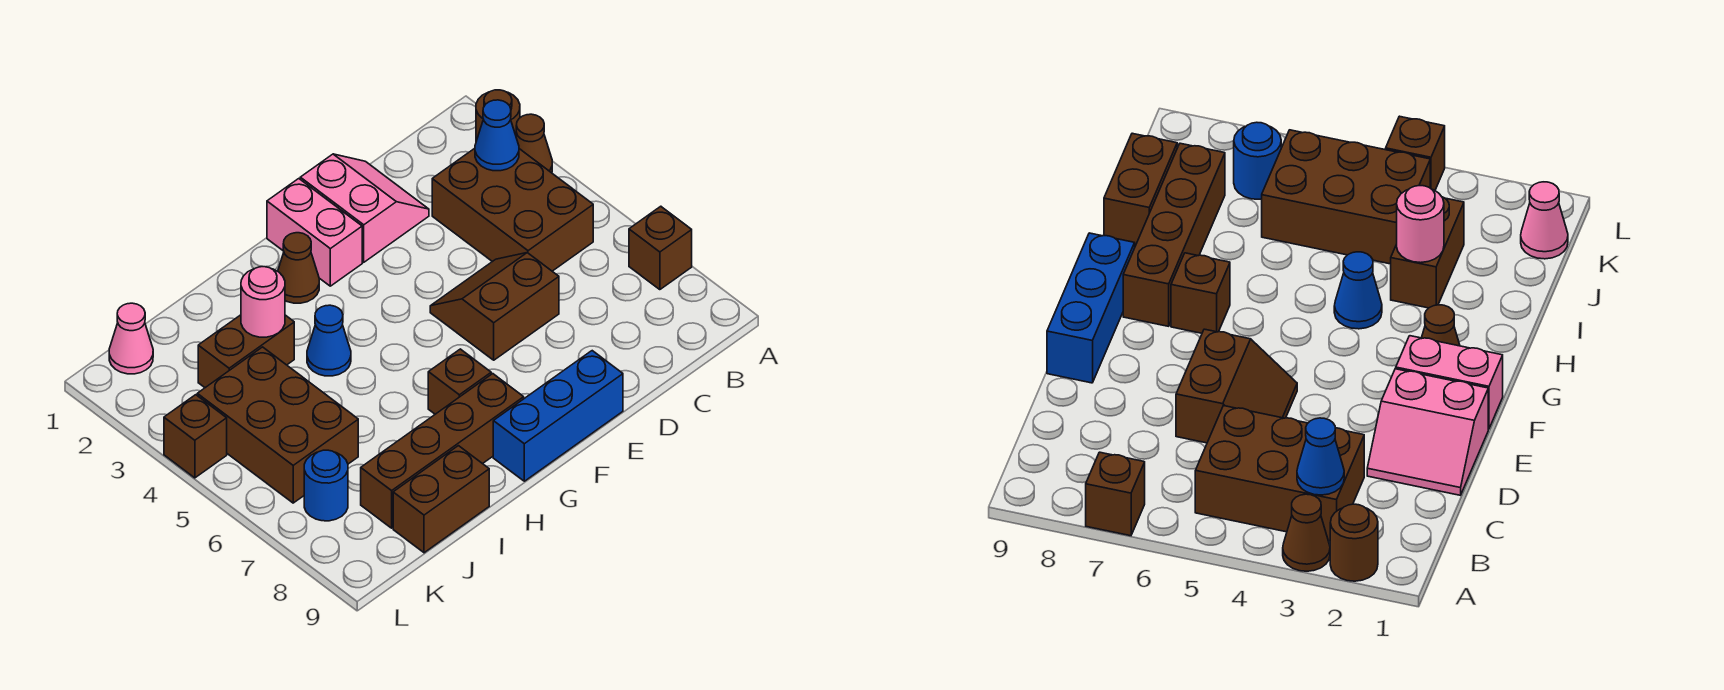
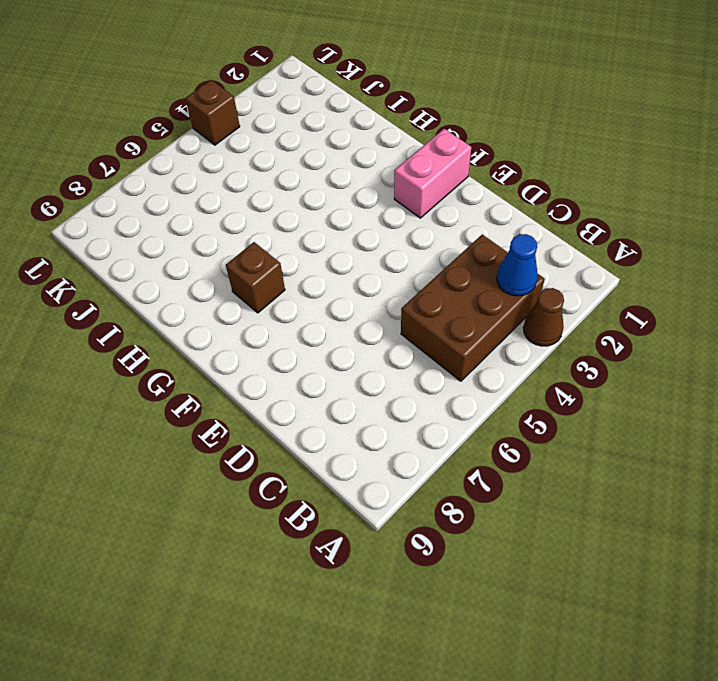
none -> brown round brick A2 level 1
none -> brown brick A7 level 1
none -> pink slope D1:E2 level 1 top E

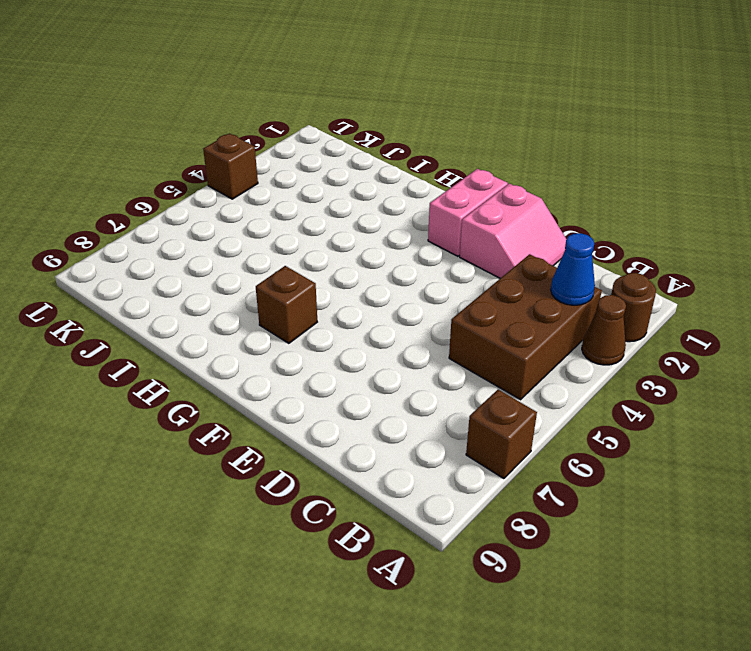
none -> brown slope D5:E6 level 1 top 6
none -> blue brick E9:G9 level 1
none -> brown cone G2 level 1

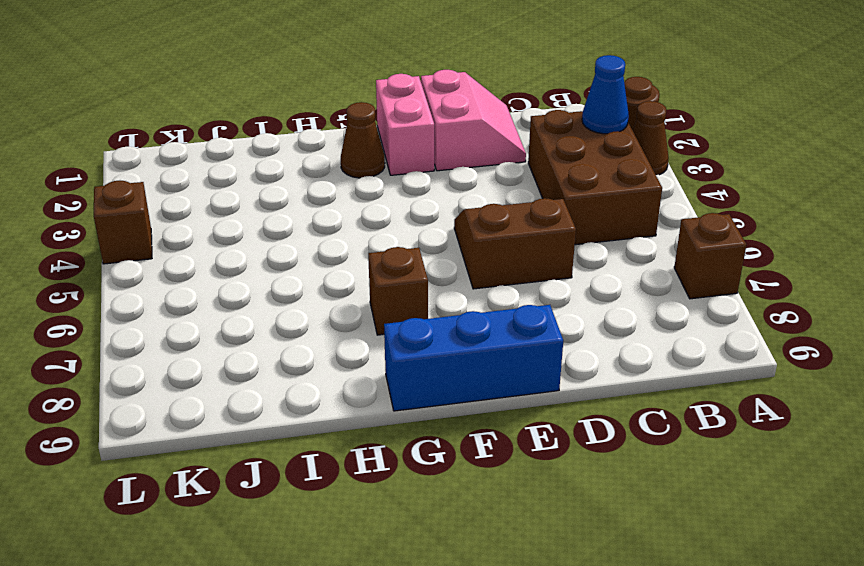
none -> brown brick G8:J8 level 1
none -> blue cone H4 level 1
none -> brown brick I3:J3 level 1

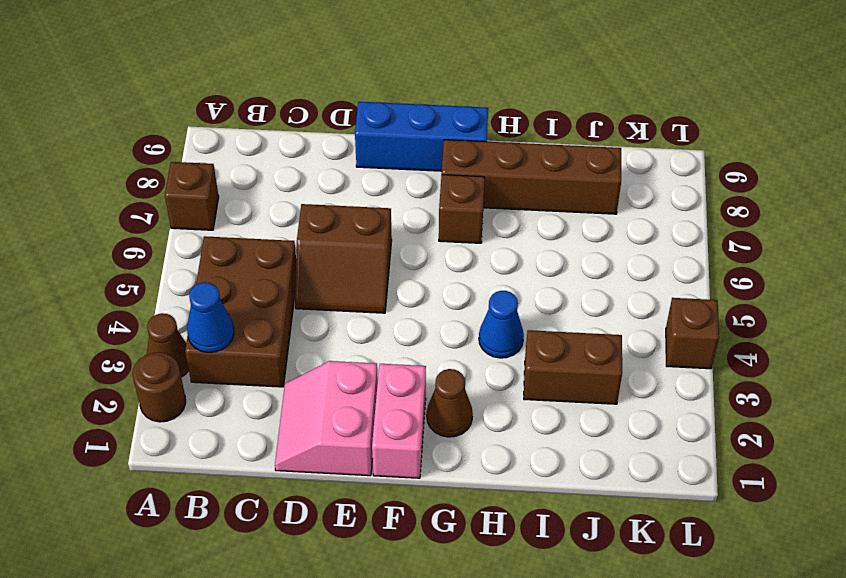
none -> brown brick I9:J9 level 1
none -> brown brick J4:K6 level 1
none -> pink cone K1 level 1

